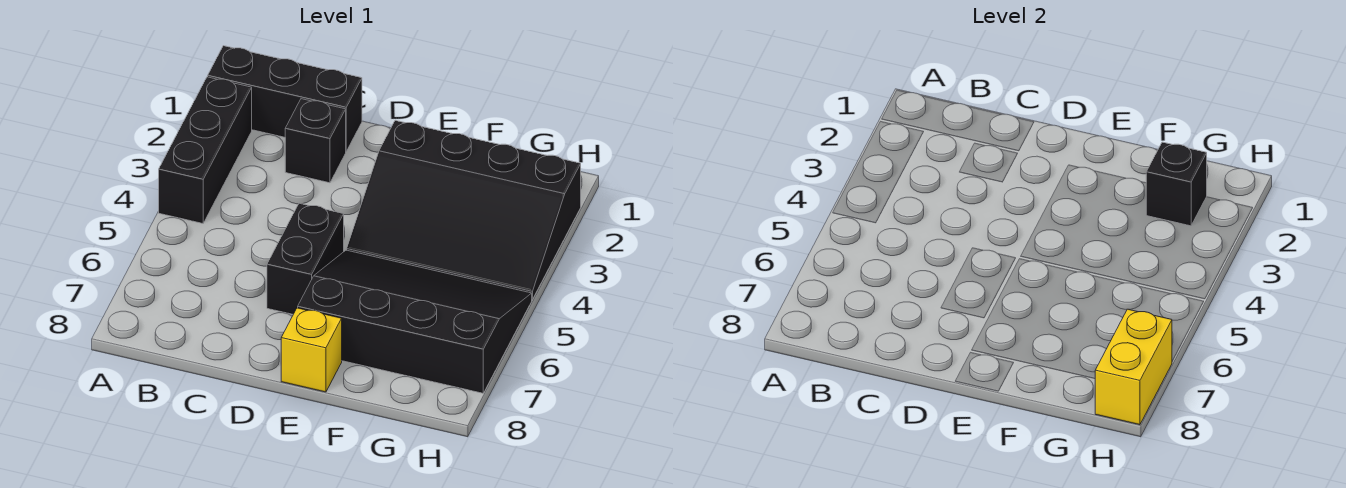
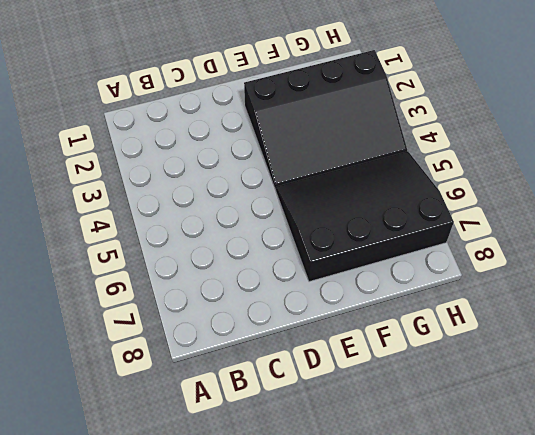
none -> black brick A1:C1 level 1
none -> black brick A2:A4 level 1

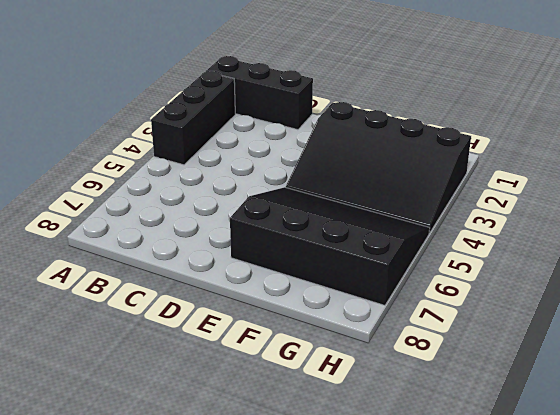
none -> black brick C2 level 1
none -> black brick D5:D6 level 1

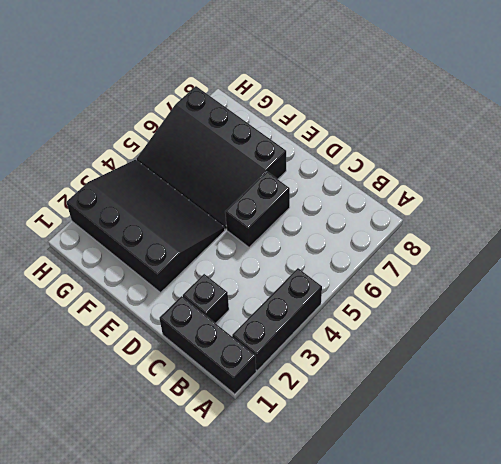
none -> yellow brick E8 level 1
none -> black brick G2 level 2

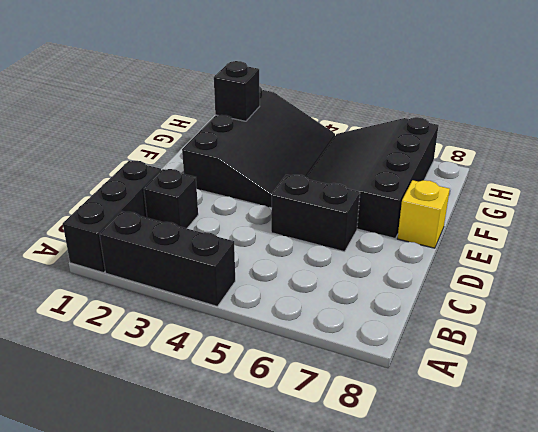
none -> yellow brick H7:H8 level 2

